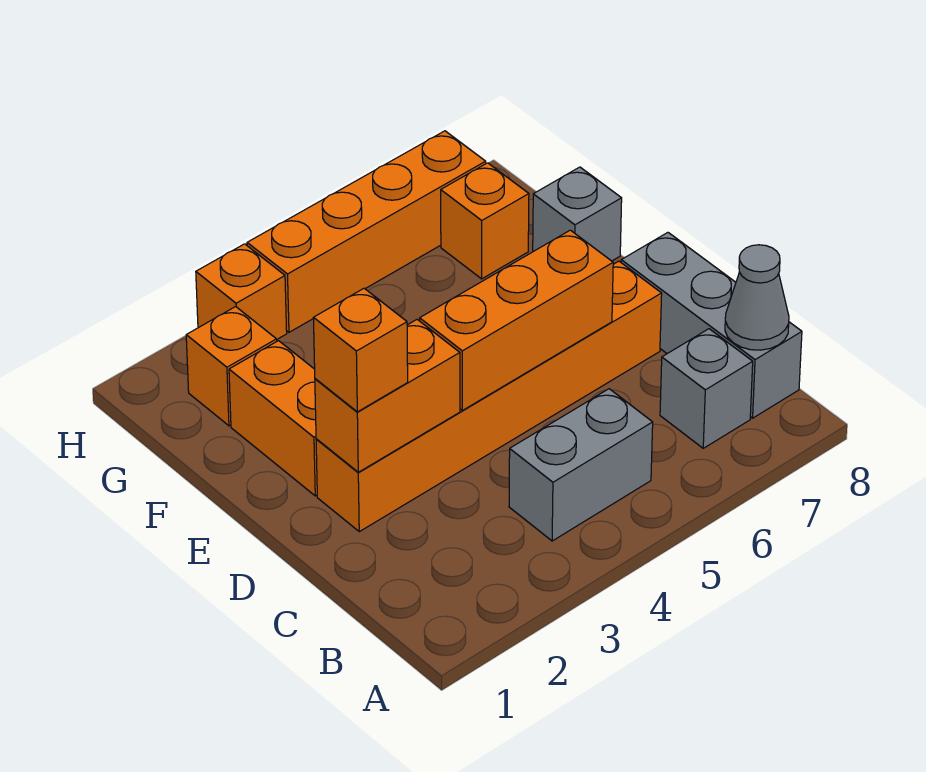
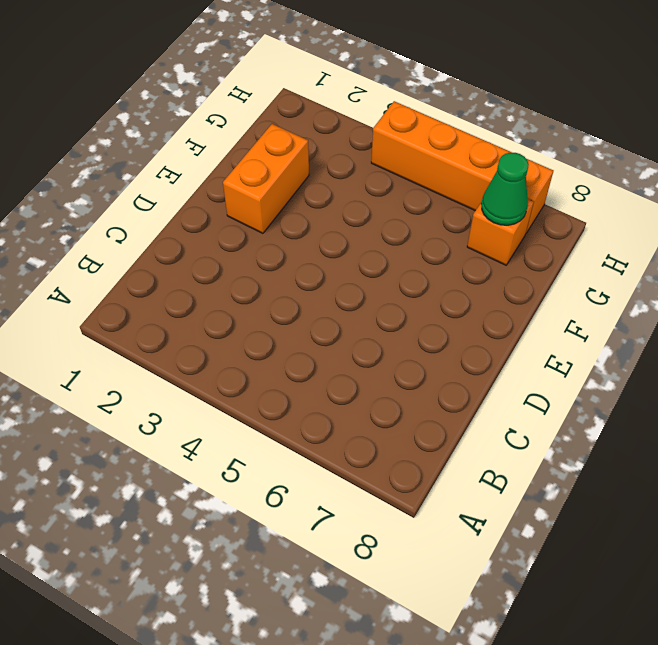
green cone G7 level 2 -> none
none -> grey brick B4:B5 level 1
none -> grey brick B7 level 1
none -> grey brick B8:D8 level 1

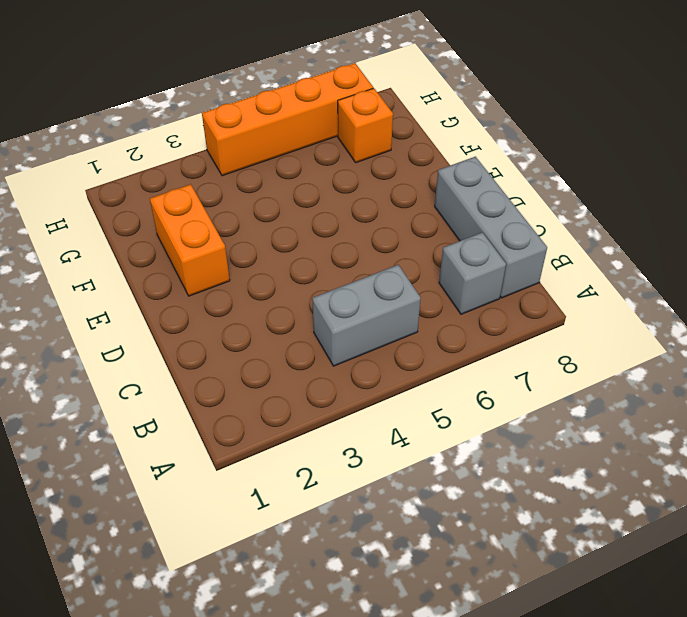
none -> orange brick D2:D7 level 1
none -> grey brick F8 level 1
none -> orange brick G2 level 1

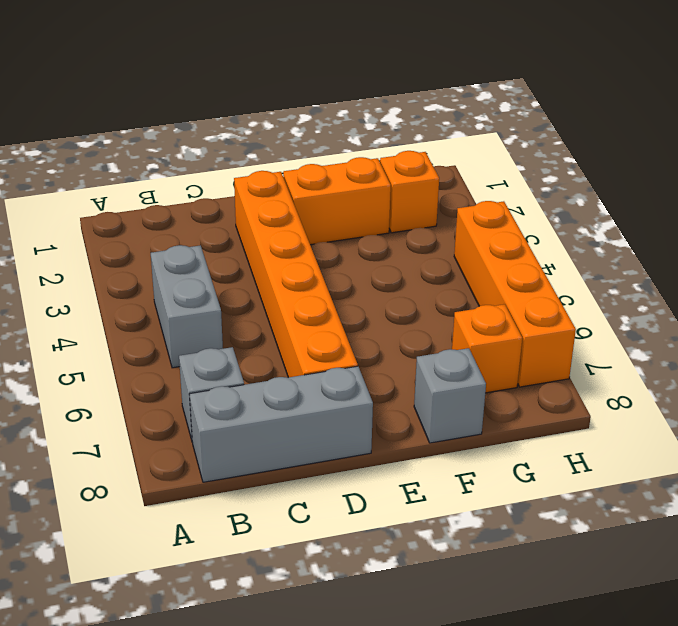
none -> orange brick H3 level 1
none -> grey cone B8 level 2
none -> orange brick D2:D3 level 2

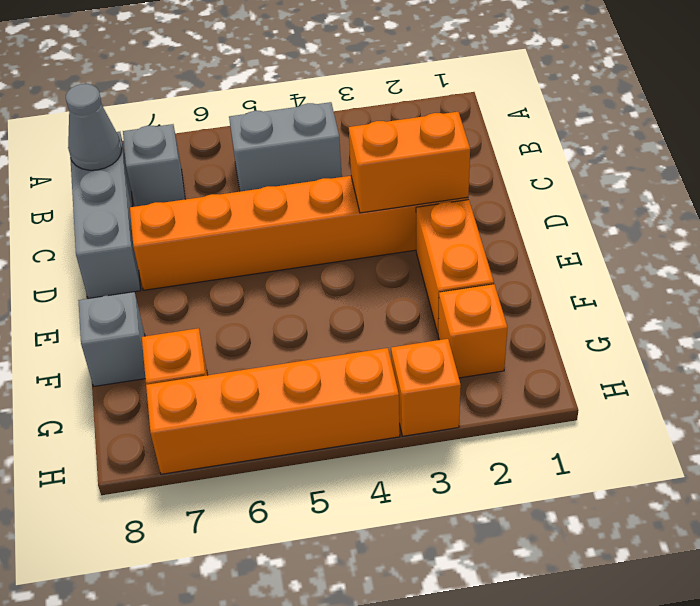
none -> orange brick D4:D6 level 2
none -> orange brick D2 level 3

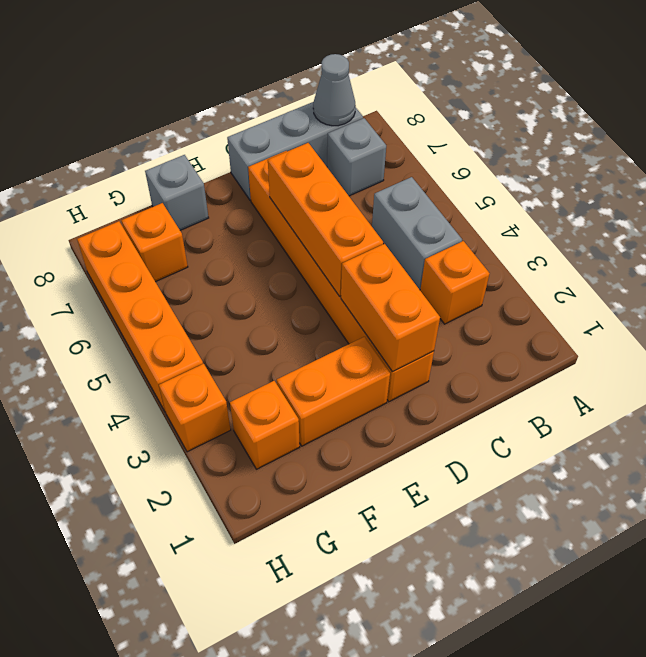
orange brick B3 level 1 -> orange brick D2 level 3

